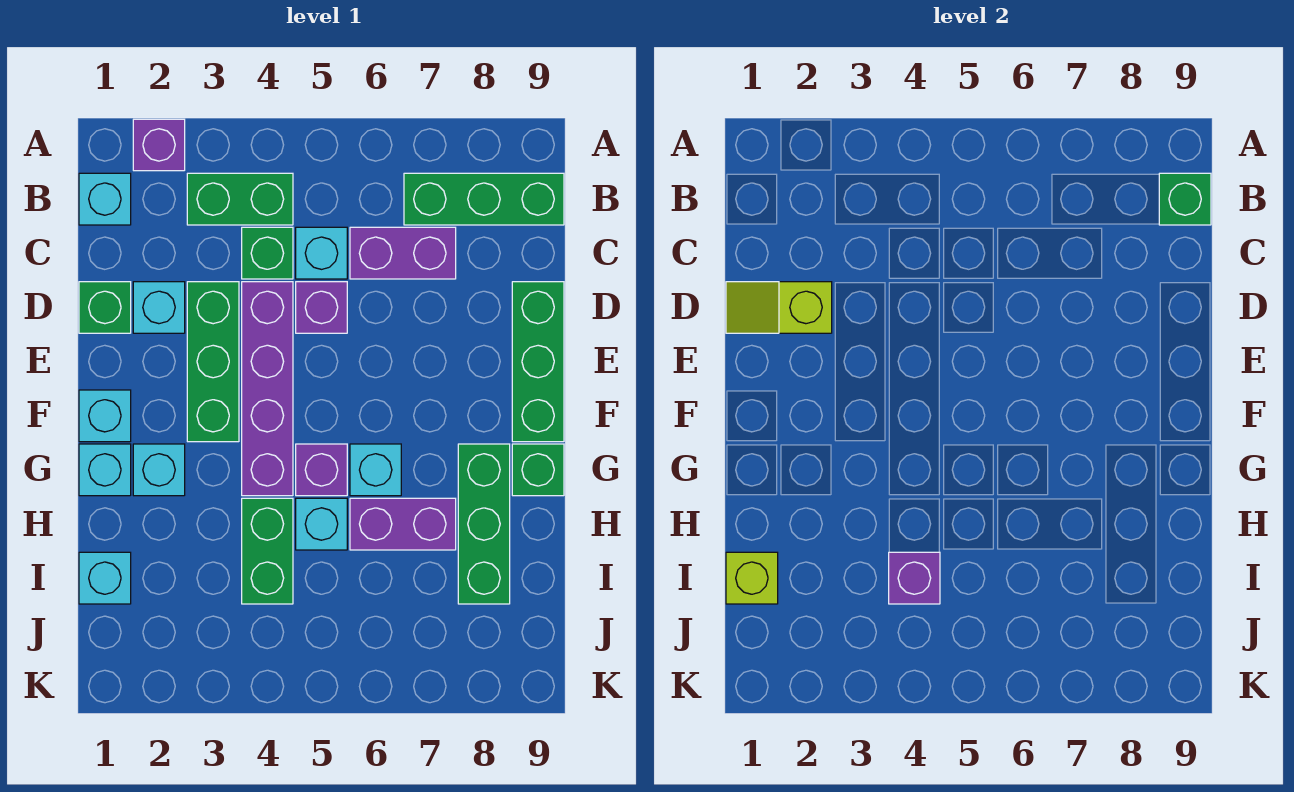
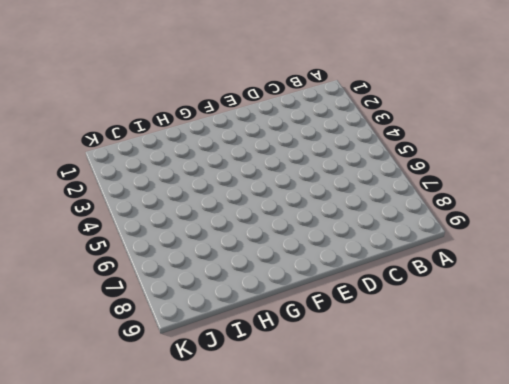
none -> purple brick A2 level 1
none -> cyan brick B1 level 1
none -> green brick B3:B4 level 1

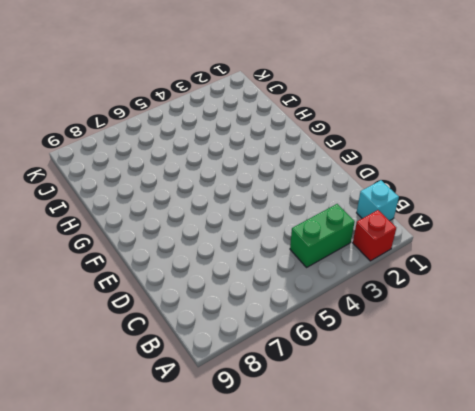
red brick A2 level 1 -> purple brick A2 level 1
none -> green brick B7:B9 level 1
none -> green brick C4 level 1
none -> cyan brick C5 level 1

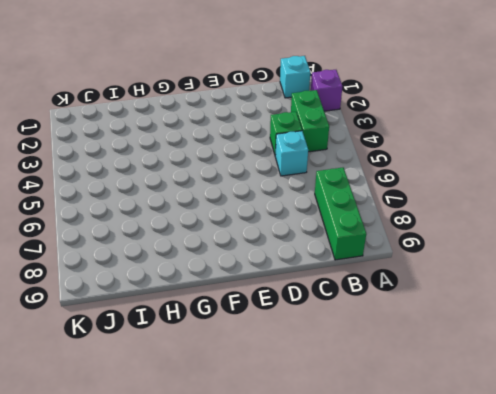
none -> purple brick C6:C7 level 1
none -> green brick D1 level 1
none -> cyan brick D2 level 1

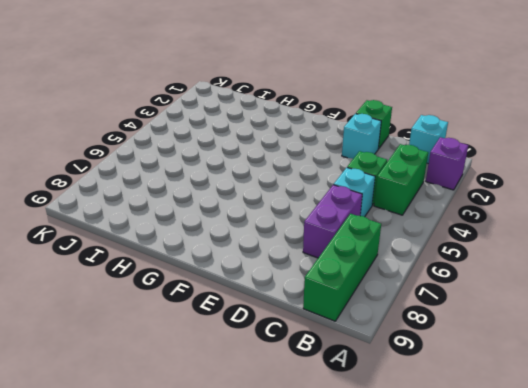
none -> green brick D3:F3 level 1
none -> purple brick D4:G4 level 1
none -> purple brick D5 level 1

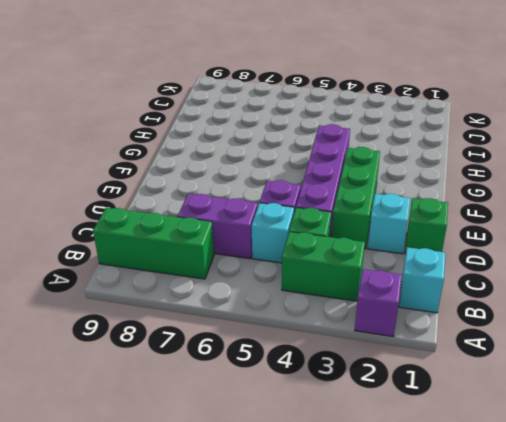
none -> green brick D9:F9 level 1
none -> cyan brick F1 level 1
none -> cyan brick G1 level 1

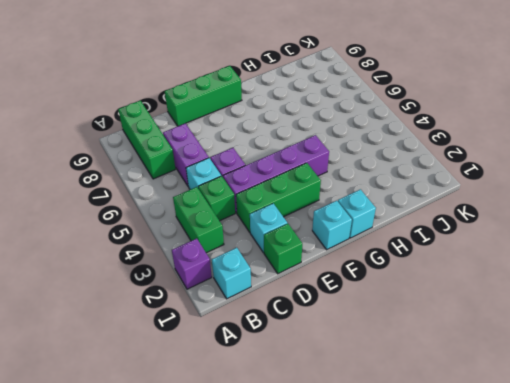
none -> cyan brick G2 level 1
none -> purple brick G5 level 1
none -> cyan brick G6 level 1

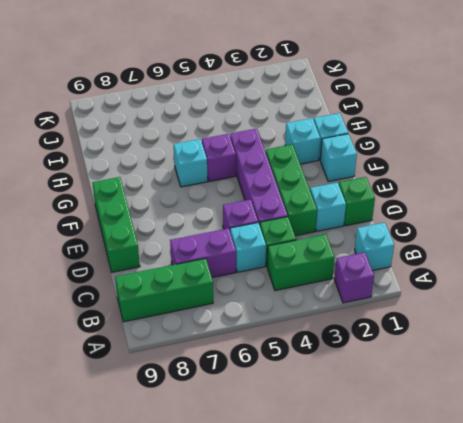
none -> green brick G8:I8 level 1
none -> green brick G9 level 1
none -> green brick H4:I4 level 1

